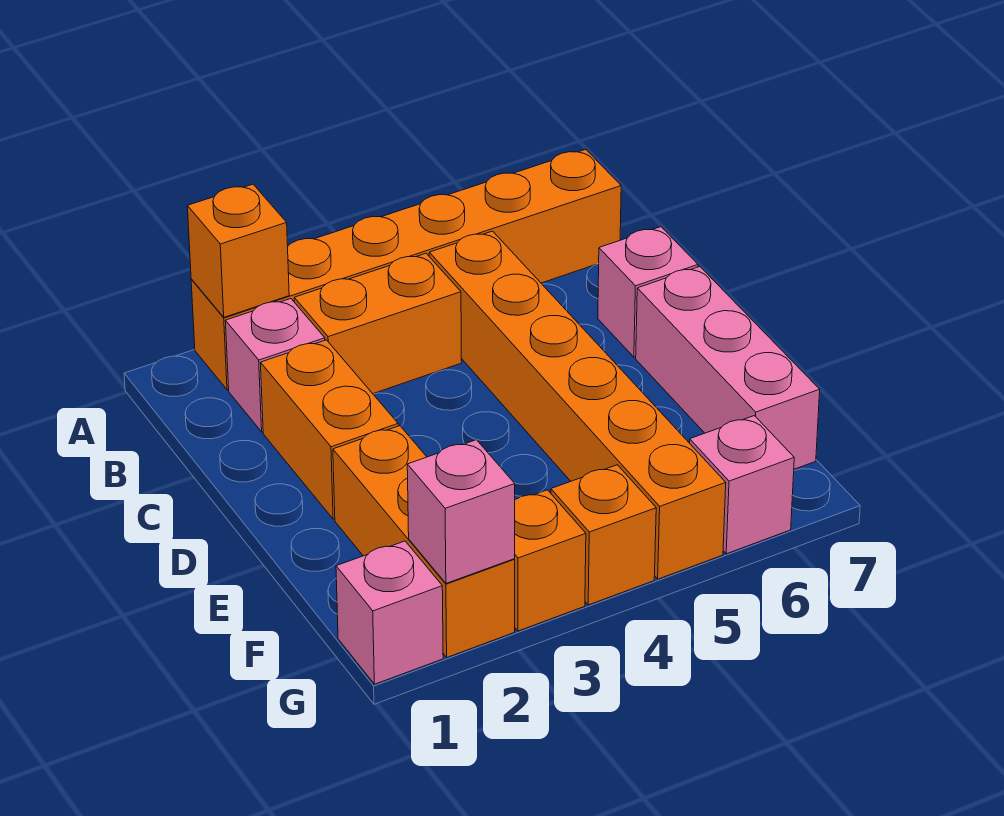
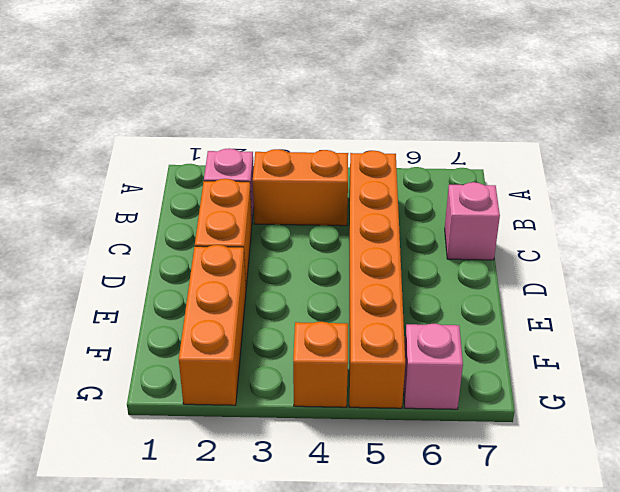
none -> orange brick A2:A7 level 1
none -> pink brick D7:F7 level 1
none -> pink brick G1 level 1

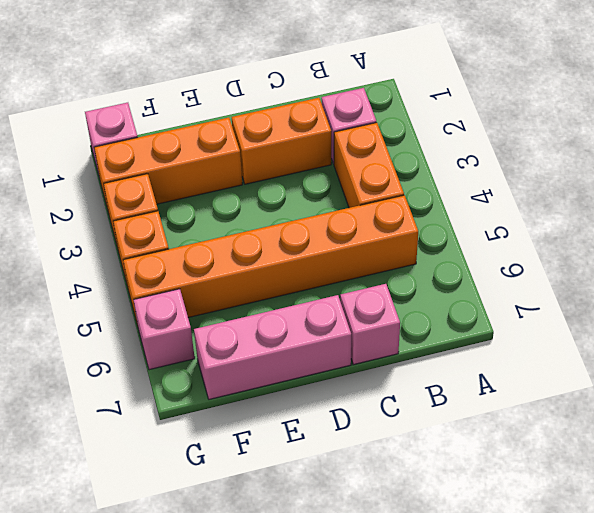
none -> orange brick A2:A7 level 1
none -> orange brick A2 level 2
none -> pink brick G2 level 2

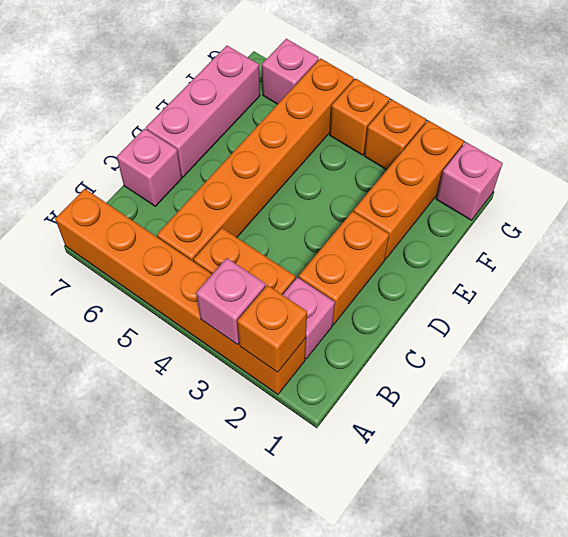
pink brick A3 level 2 -> pink brick G2 level 2

